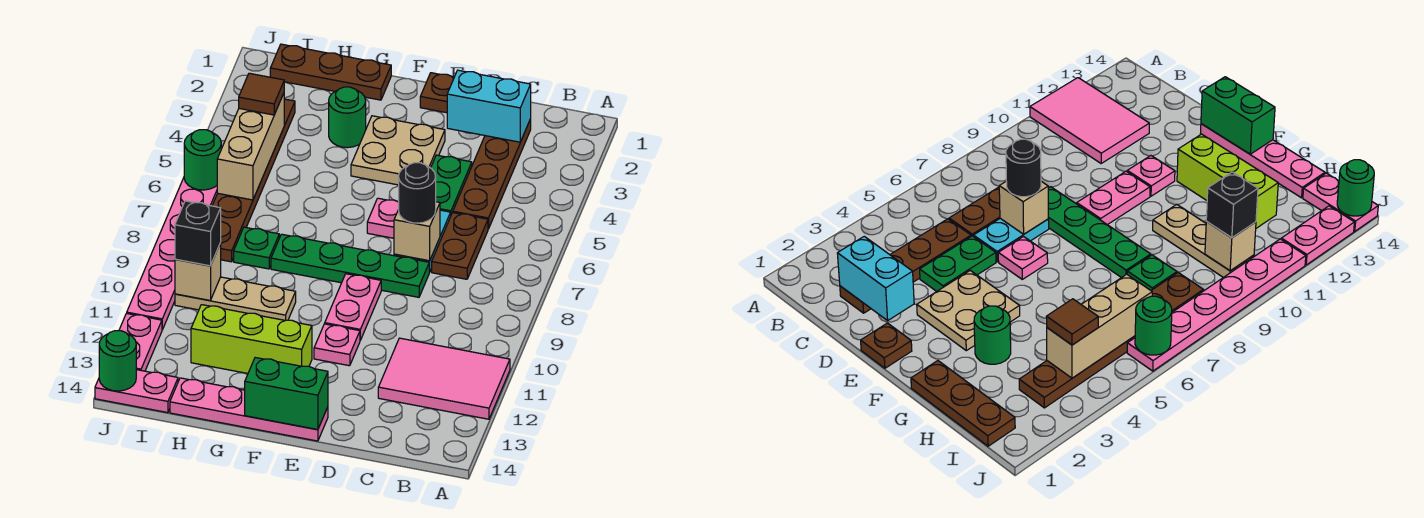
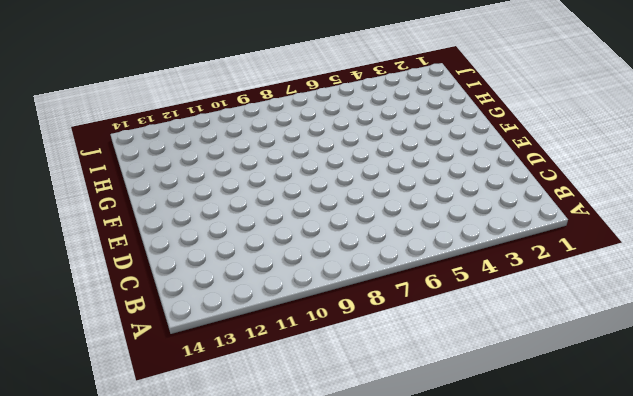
none -> pink tile A11:C12 level 1
none -> brown plate C2:C5 level 1
none -> brown plate C6:C7 level 1
none -> green plate D4:D5 level 1

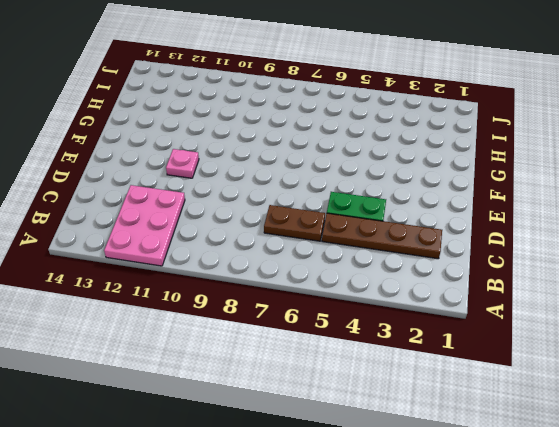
pink plate A11:C12 level 1 -> pink tile A11:C12 level 1
none -> cyan plate D6:D7 level 1
none -> green plate D8:G8 level 1
none -> brown plate E1 level 1
none -> tan plate E3:F4 level 1

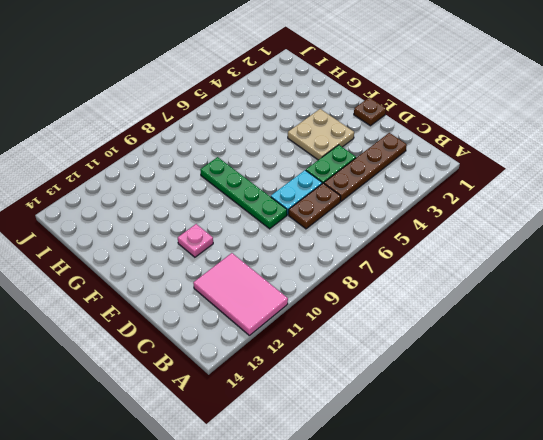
none -> pink plate E6 level 1
none -> pink plate E9:E10 level 1
none -> pink plate E14:H14 level 1
none -> lime brick F12:H12 level 1

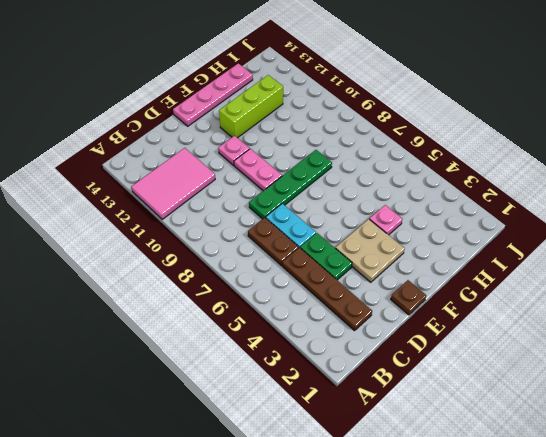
pink plate G4 level 1 -> pink plate E6 level 1
none -> brown plate G1:I1 level 1
none -> green round brick G3 level 1
none -> tan plate G10:I10 level 1
none -> green plate H8 level 1

